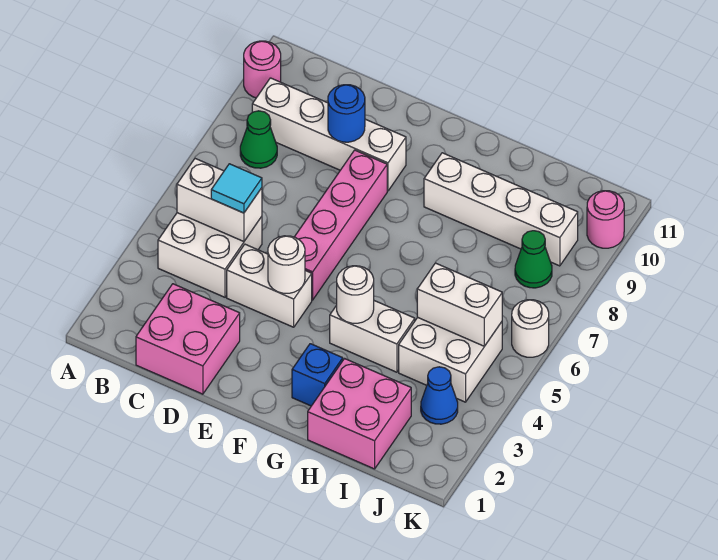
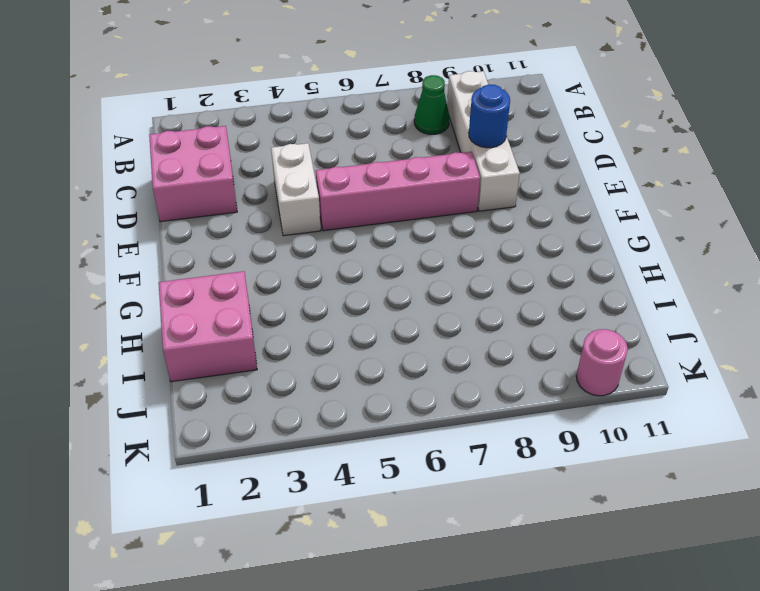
none -> pink round brick A10 level 1
none -> white brick B4:C5 level 1
none -> blue brick G2 level 1

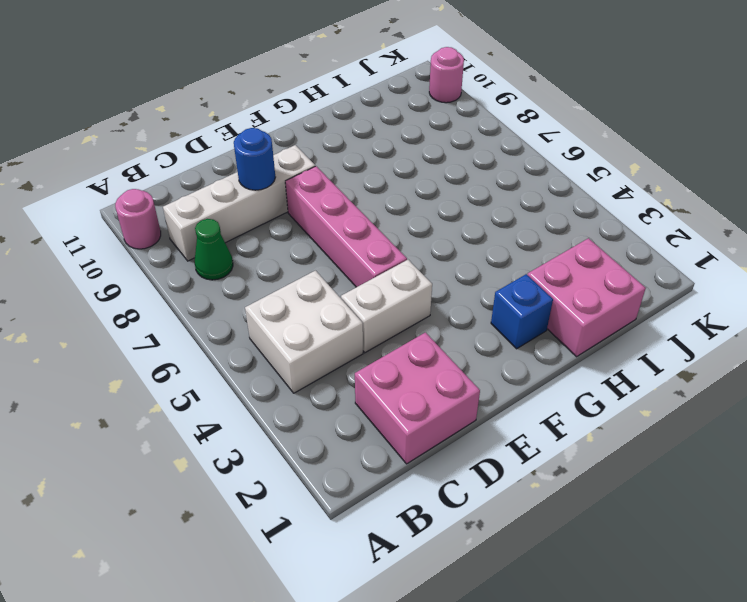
none -> white brick G4:H4 level 1
none -> white brick G9:J9 level 1
none -> white brick I4:J5 level 1

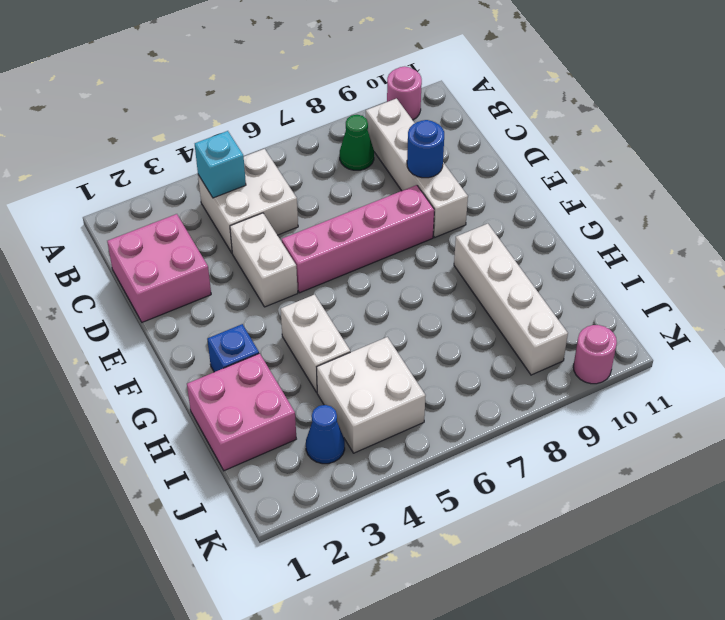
cyan brick B4 level 2 -> none
none -> green cone J8 level 1
none -> white round brick K6 level 1
none -> white brick B5:C5 level 2

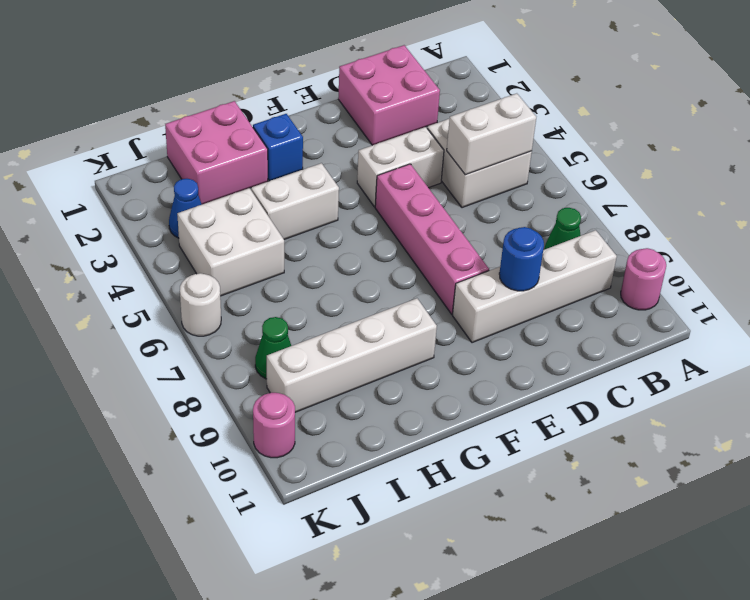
none -> white round brick E4 level 2
none -> white round brick G4 level 2
none -> white brick I5:J5 level 2

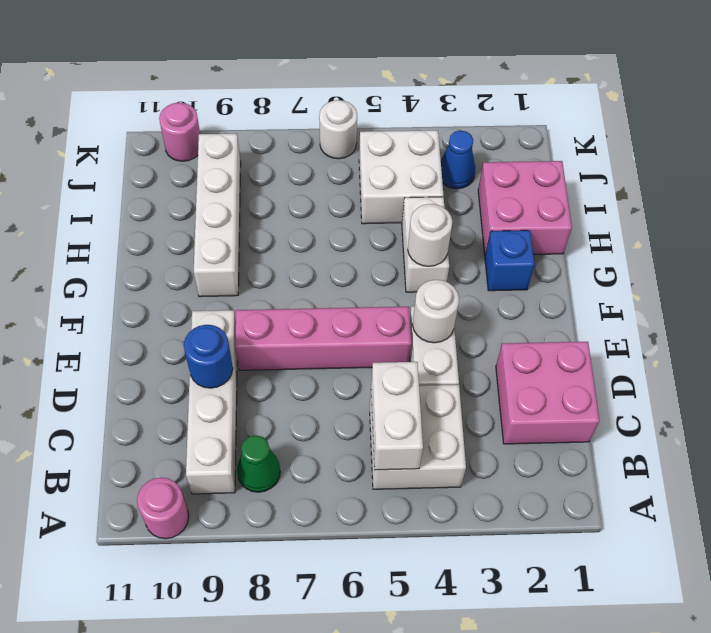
none -> green cone J8 level 1
none -> white brick I5:J5 level 2
none -> cyan tile C5 level 3

